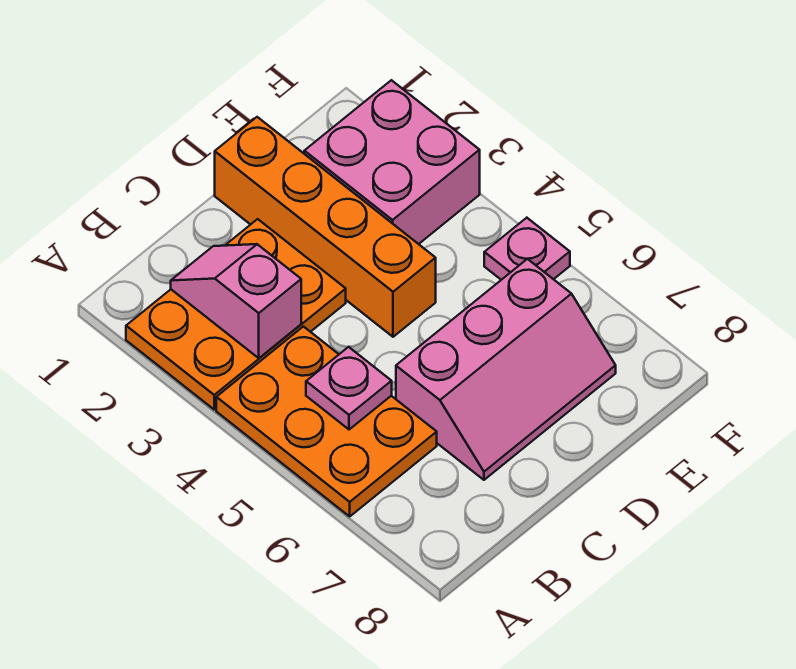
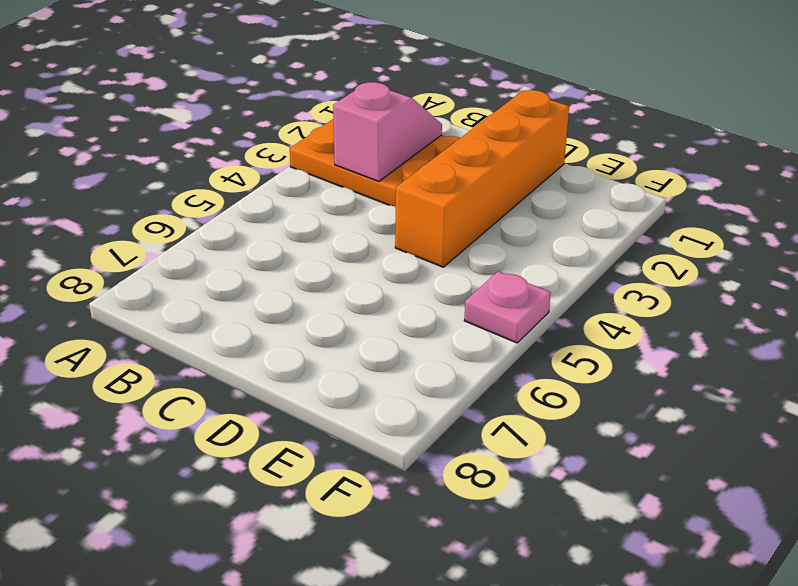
none -> orange plate A4:B6 level 1
none -> pink slope C6:E7 level 1 top 6

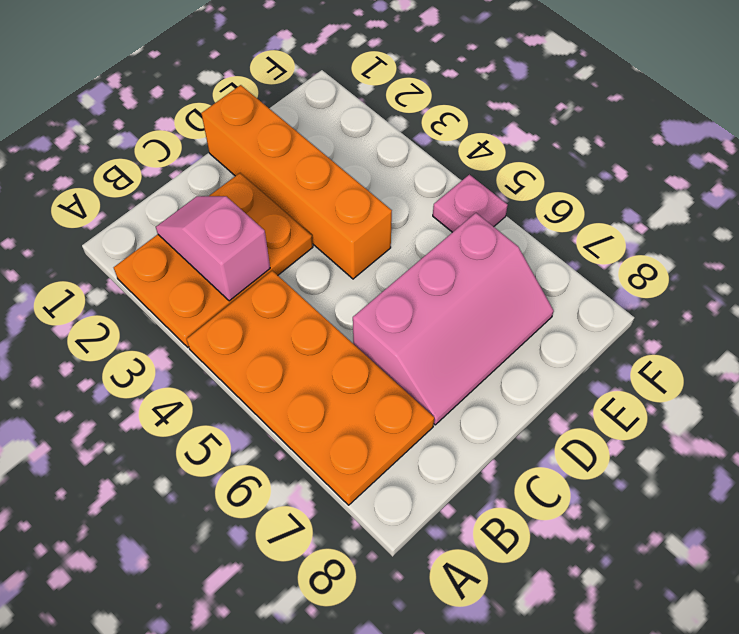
orange plate A4:B7 level 1 -> orange plate A4:B6 level 1
none -> pink brick E2:F3 level 1
none -> pink plate B5 level 2

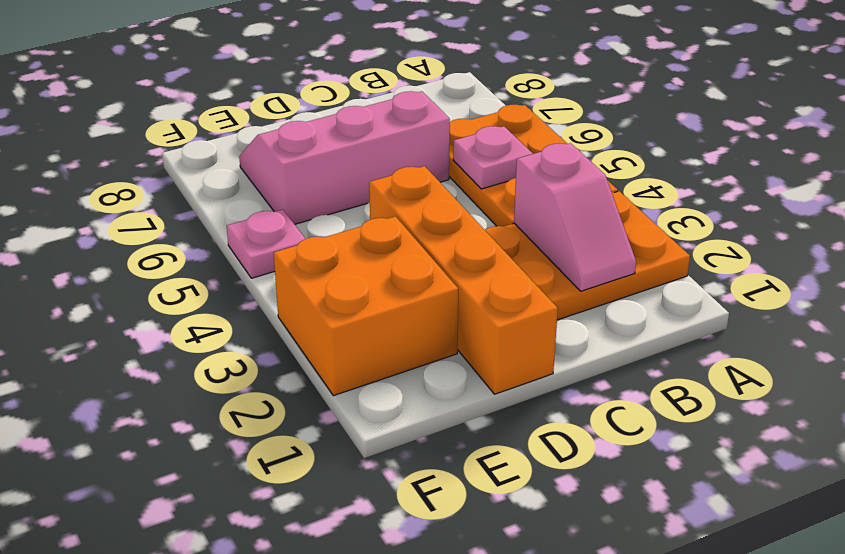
orange brick E2:F3 level 1 -> pink brick E2:F3 level 1

